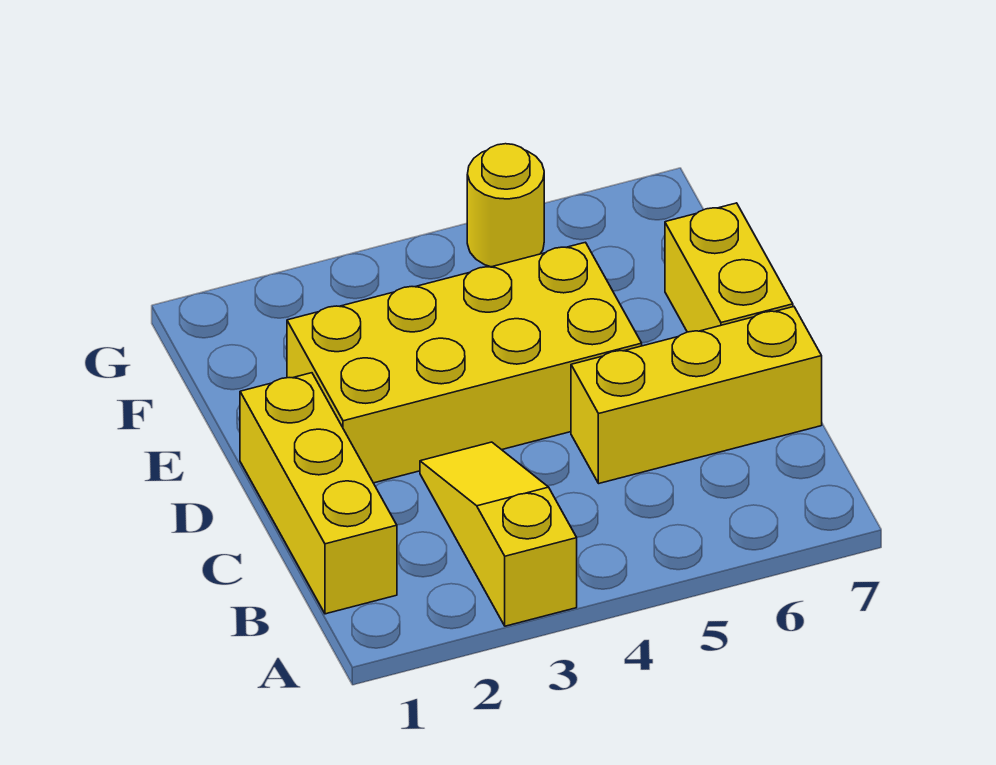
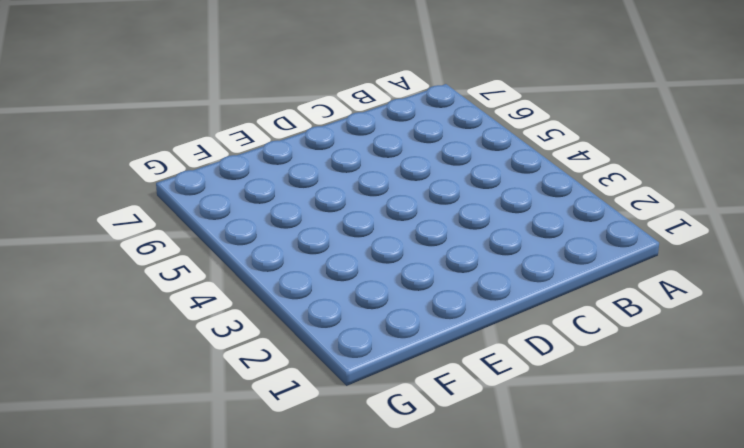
none -> yellow slope A3:C3 level 1 top A
none -> yellow brick B1:D1 level 1

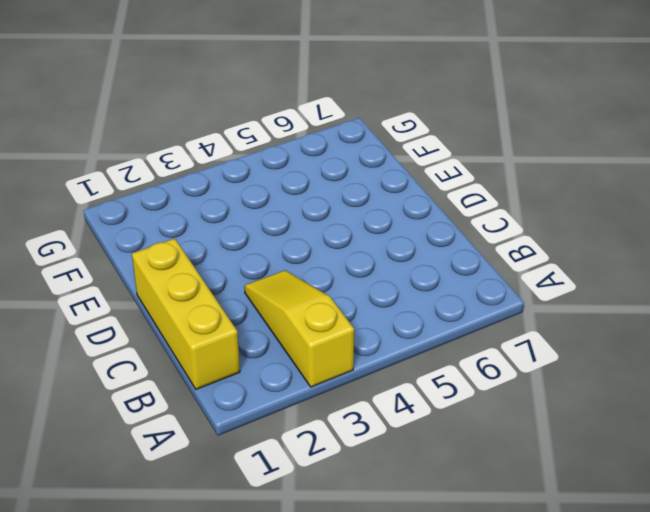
none -> yellow brick C5:C7 level 1
none -> yellow brick D2:E5 level 1

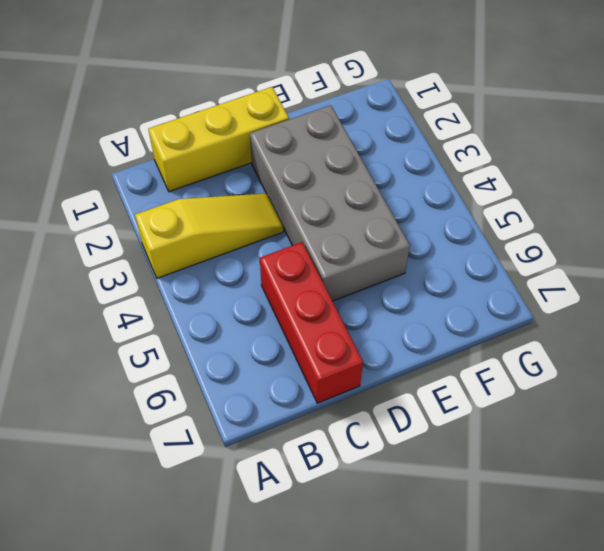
red brick C5:C7 level 1 -> yellow brick C5:C7 level 1
grey brick D2:E5 level 1 -> yellow brick D2:E5 level 1
none -> yellow brick D7:E7 level 1
none -> yellow round brick G5 level 1

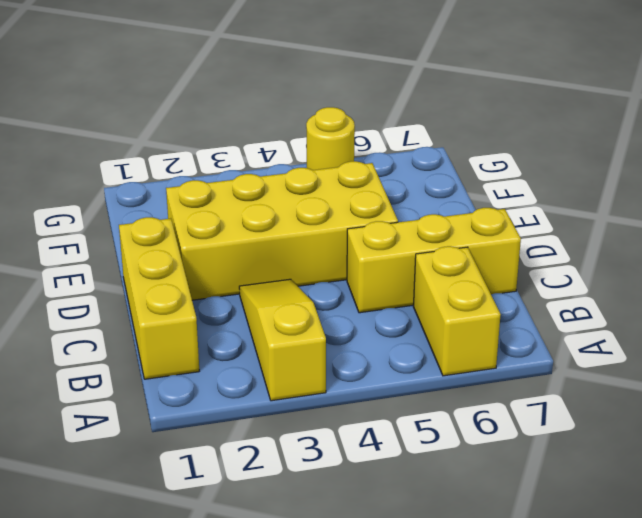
yellow brick A6:B6 level 1 -> yellow brick D7:E7 level 1

